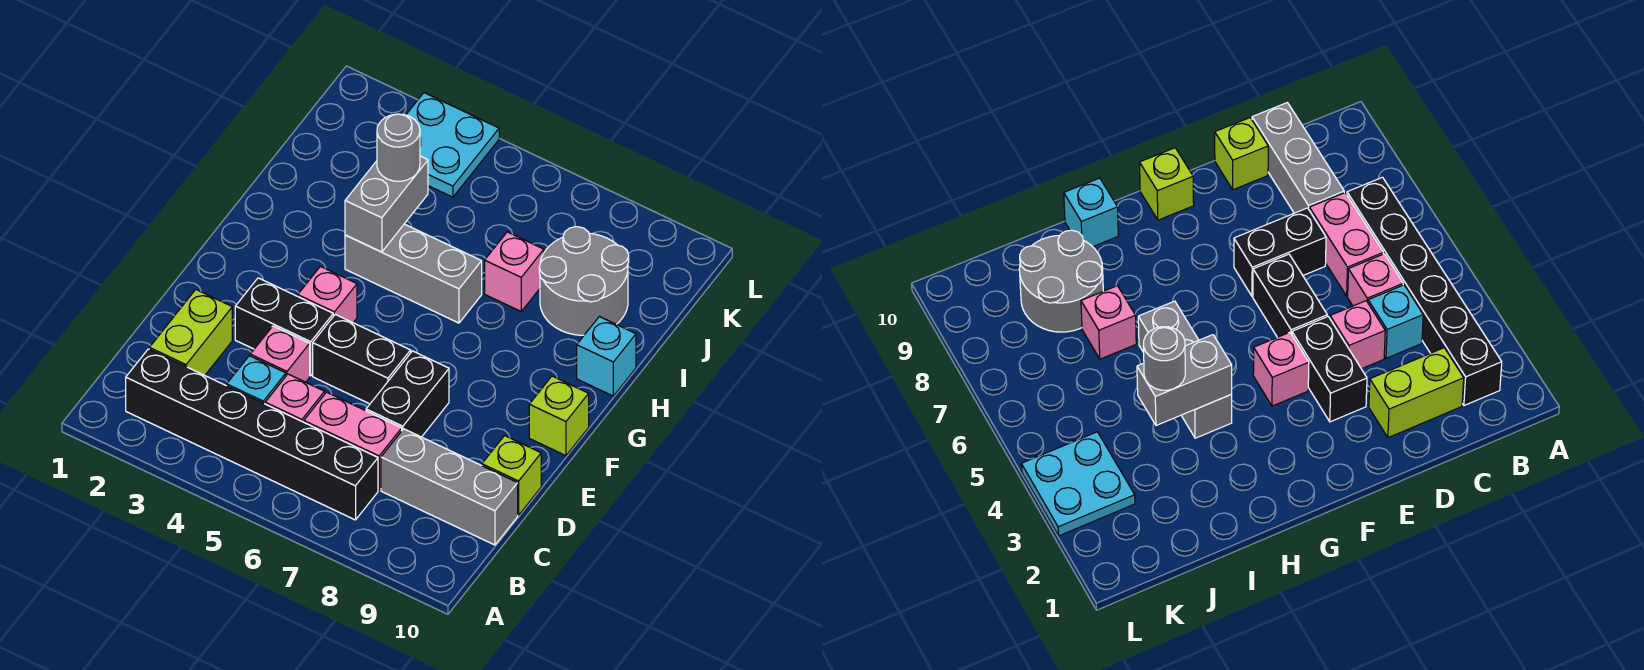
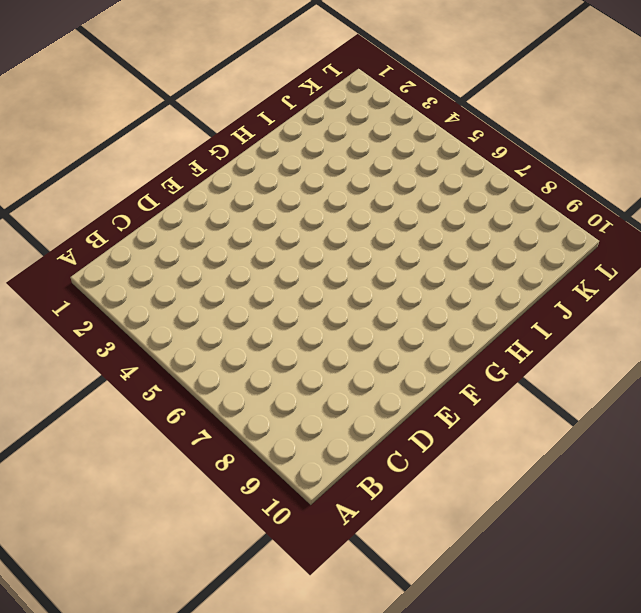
none -> black brick B2:B7 level 1
none -> lime brick C2:D2 level 1
none -> cyan brick C4 level 1

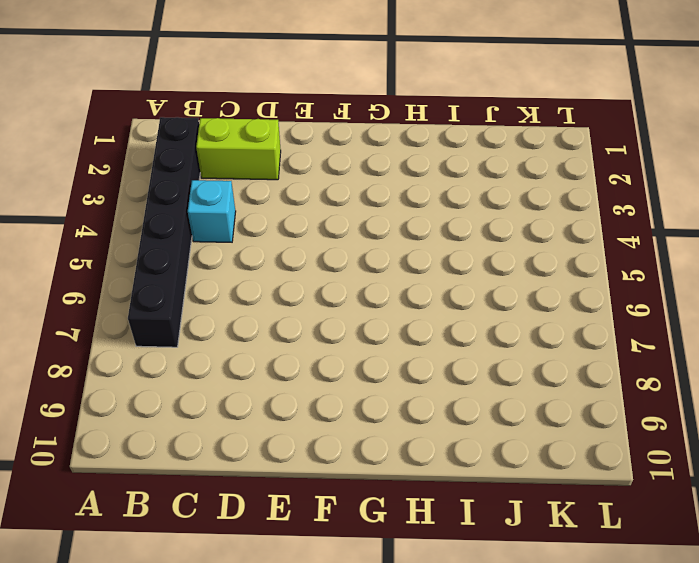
none -> pink brick C5 level 1
none -> pink brick C6:C7 level 1
none -> grey brick C8:C10 level 1

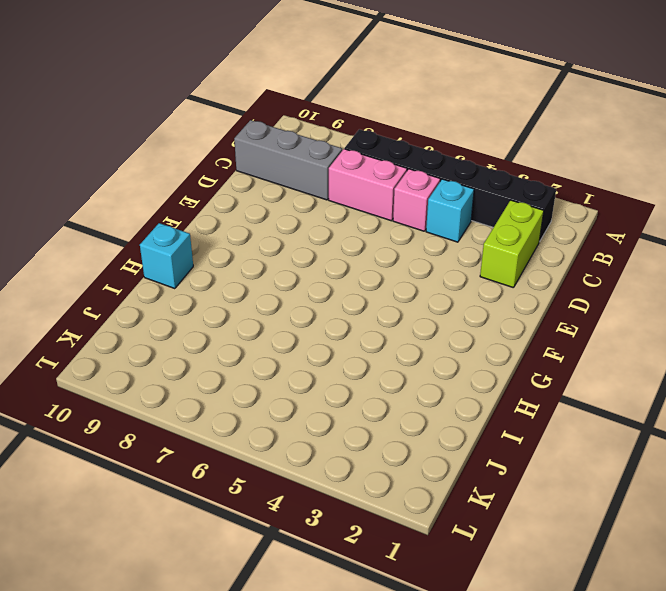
none -> pink brick D4 level 1
none -> black brick D7:E7 level 1
none -> lime brick D10 level 1

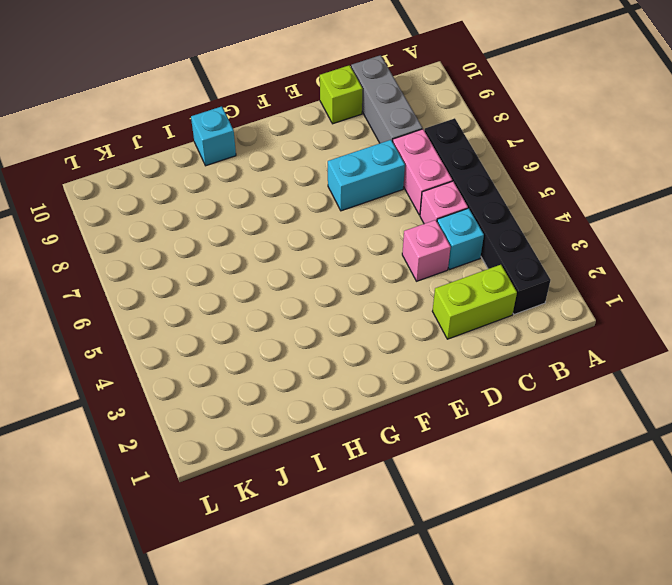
cyan brick D7:E7 level 1 -> black brick D7:E7 level 1
none -> black brick E3:E4 level 1
none -> black brick E5:E6 level 1
none -> pink brick F4 level 1

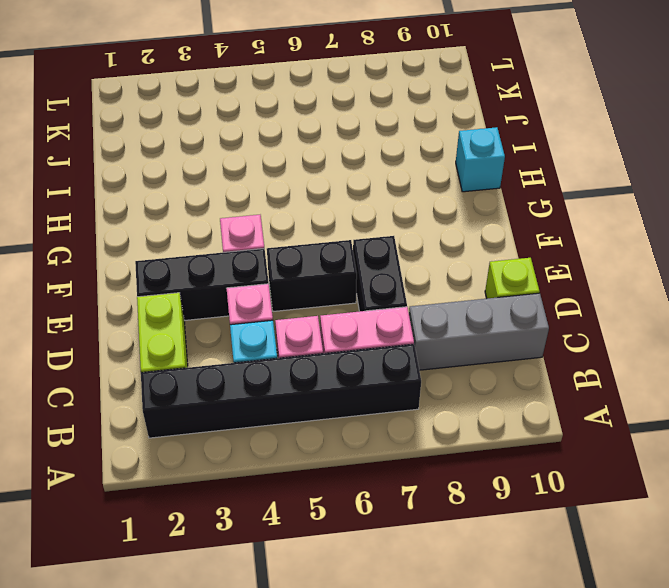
black brick E2:E4 level 1 -> black brick E3:E4 level 1
none -> lime brick F10 level 1
none -> grey brick H4:H6 level 1
none -> pink brick I7 level 1

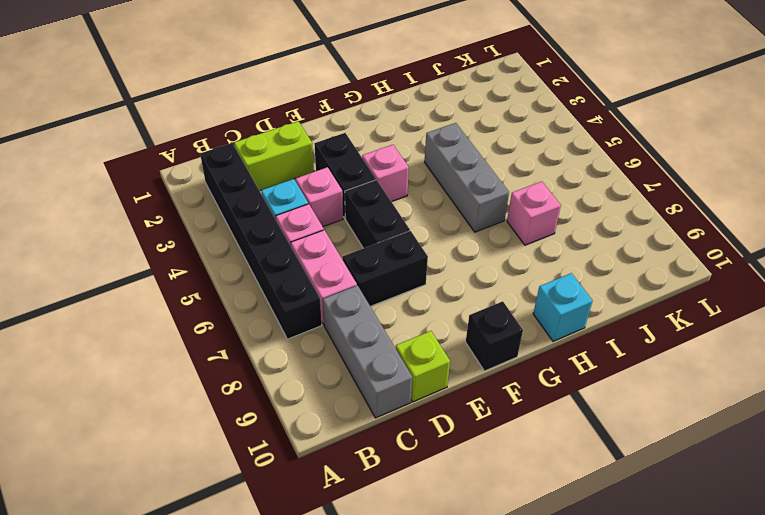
black brick F10 level 1 -> lime brick F10 level 1
none -> grey round brick I8:J9 level 1
none -> cyan plate K3:L4 level 1
none -> grey brick H4:I4 level 2

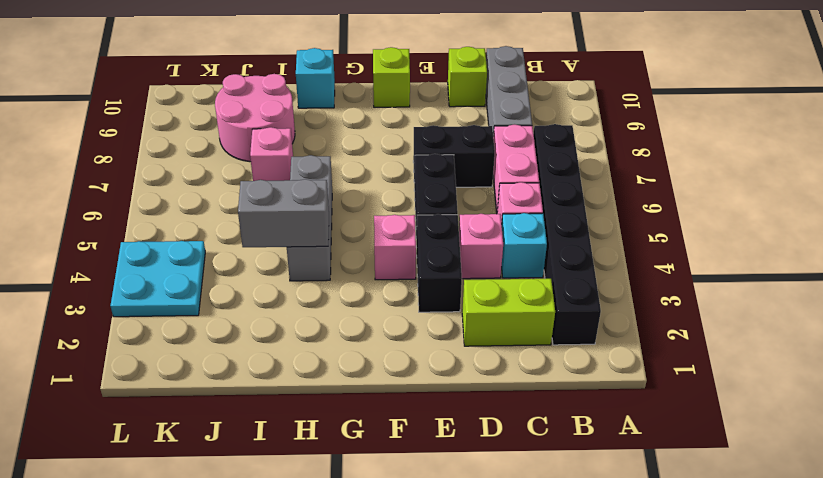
pink round brick I8:J9 level 1 -> grey round brick I8:J9 level 1
none -> grey round brick I4 level 3

